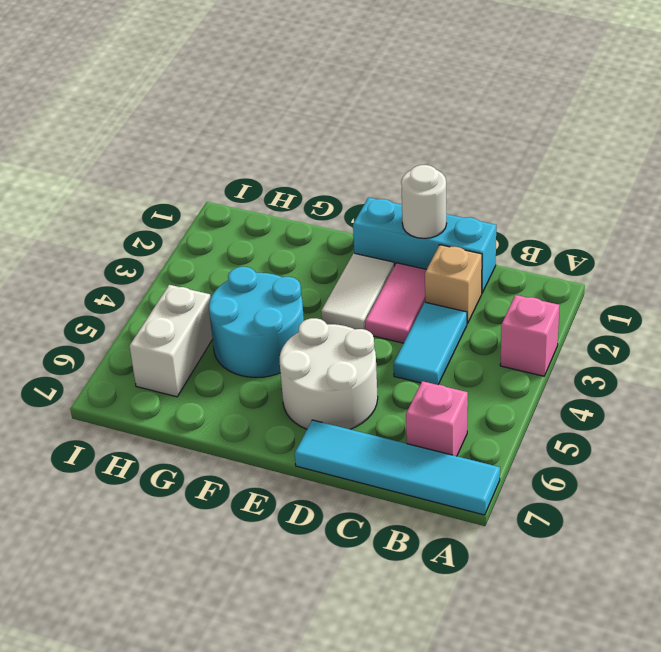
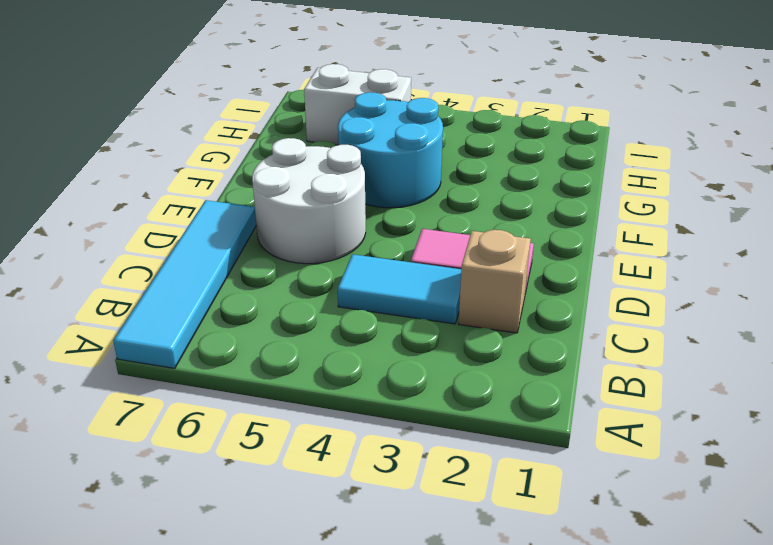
none -> pink brick A3 level 1
none -> pink brick B6 level 1
none -> cyan brick C1:E1 level 1

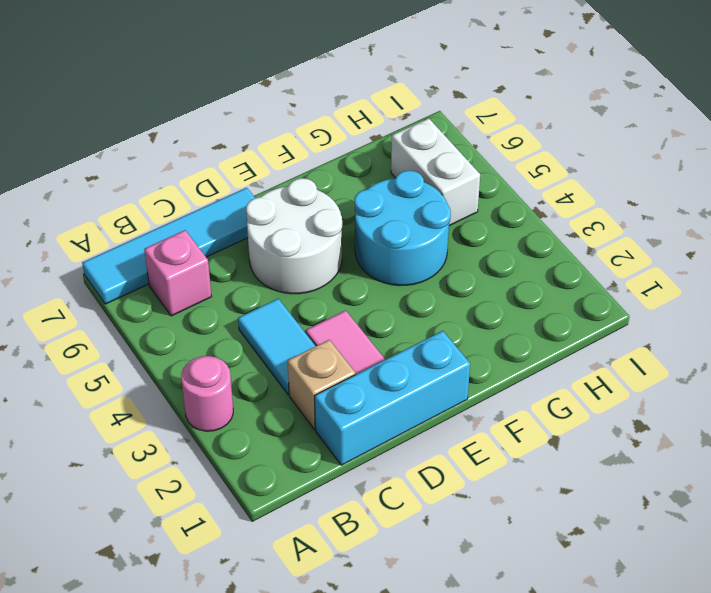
pink round brick A3 level 1 -> pink brick A3 level 1
none -> white tile E2:E3 level 1
none -> white round brick D1 level 2

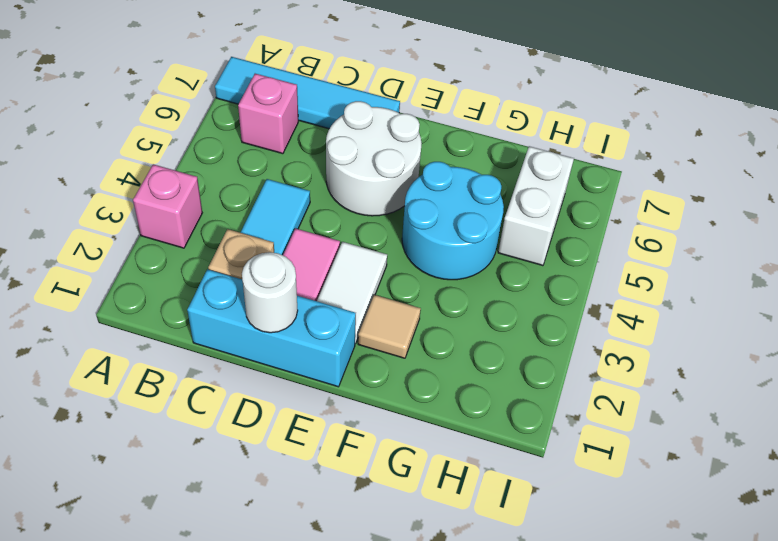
tan tile F2 level 1 -> none

